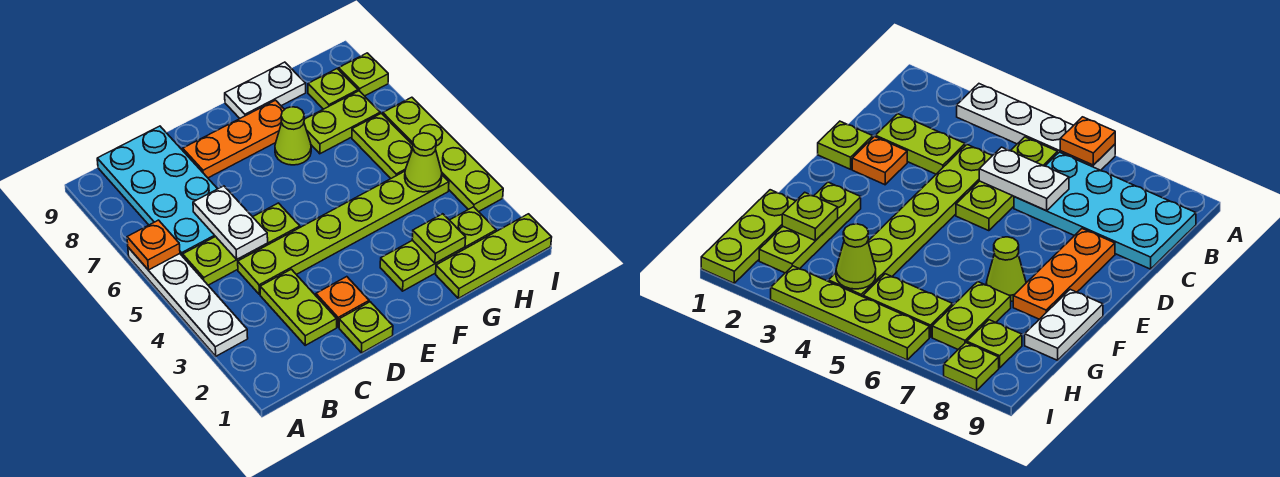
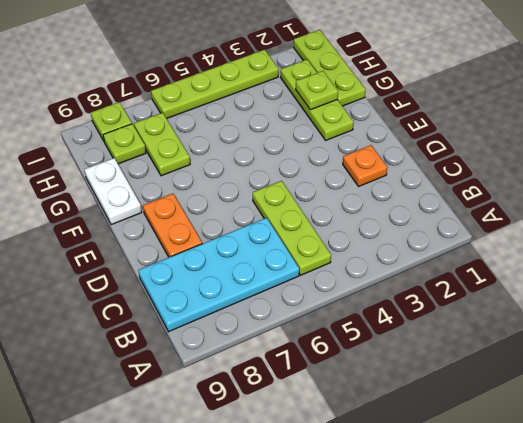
orange plate D8:E8 level 1 -> orange plate D8:F8 level 1
none -> white plate A3:A6 level 1
none -> lime plate C2:C3 level 1
none -> lime plate C4:H4 level 1

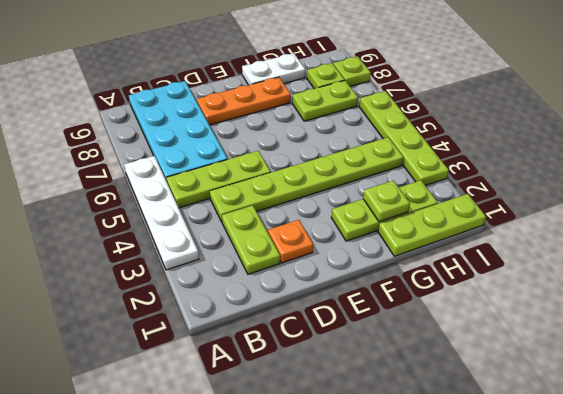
none -> lime plate D1 level 1
none -> lime cone F7 level 1
none -> lime plate H5:H6 level 1

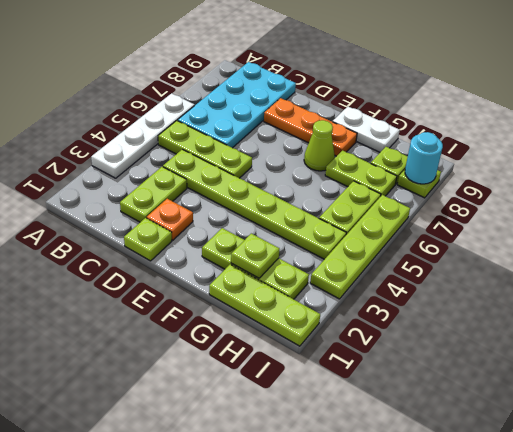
cyan round brick I8 level 2 -> none
none -> orange plate A6 level 2
none -> white plate C5:C6 level 2
none -> lime cone H4 level 2

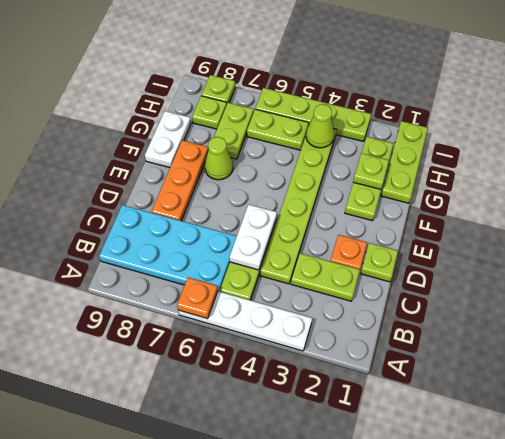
white plate C5:D5 level 2 -> white plate C5:C6 level 2

